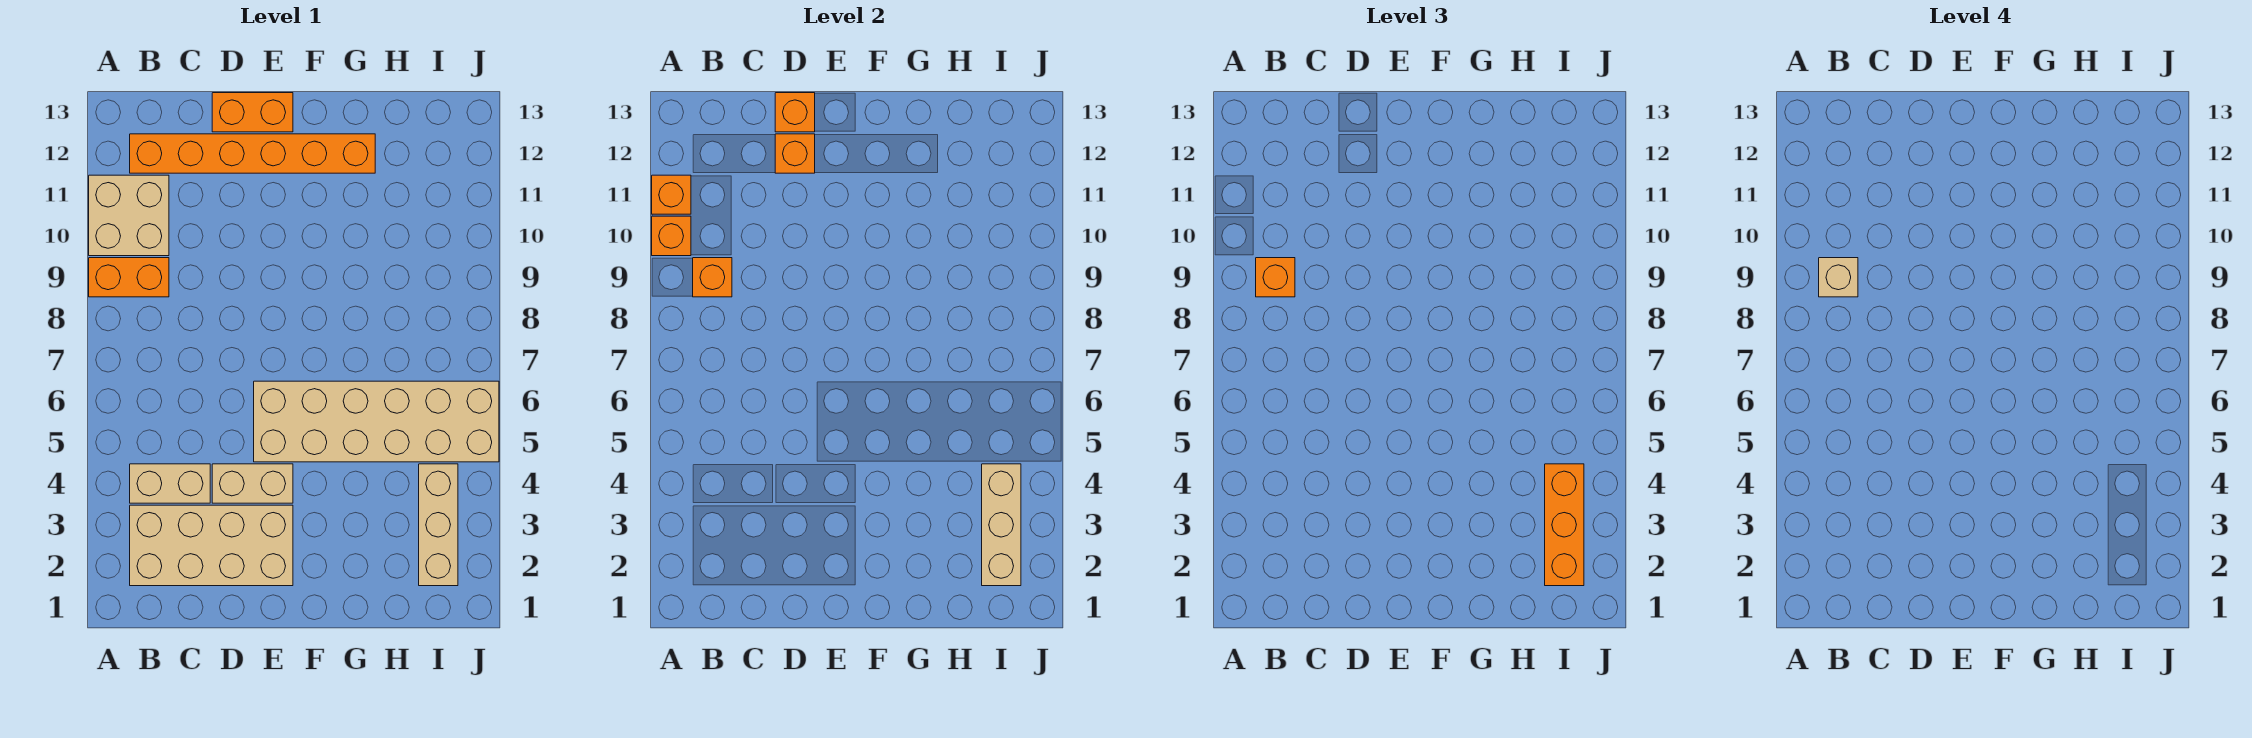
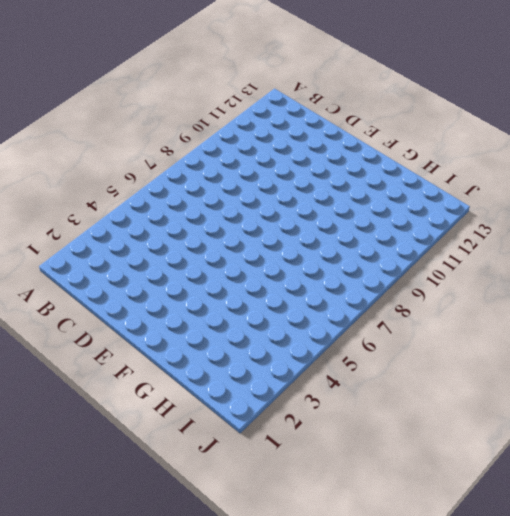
none -> orange brick A9:B9 level 1
none -> tan brick A10:B11 level 1
none -> tan brick B2:E3 level 1

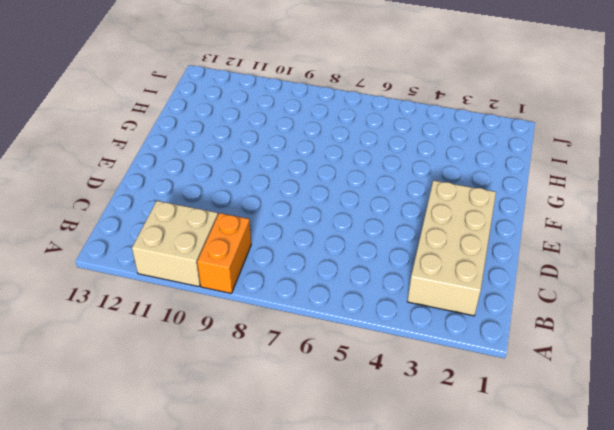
none -> tan brick B4:C4 level 1
none -> orange brick B12:G12 level 1
none -> tan brick D4:E4 level 1

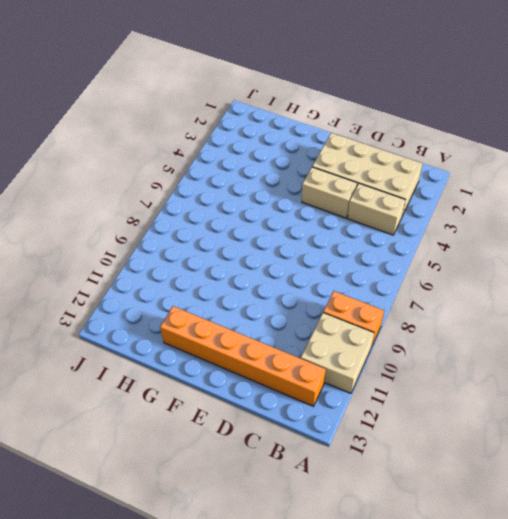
none -> orange brick D13:E13 level 1
none -> tan brick E5:J6 level 1
none -> tan brick I2:I4 level 1

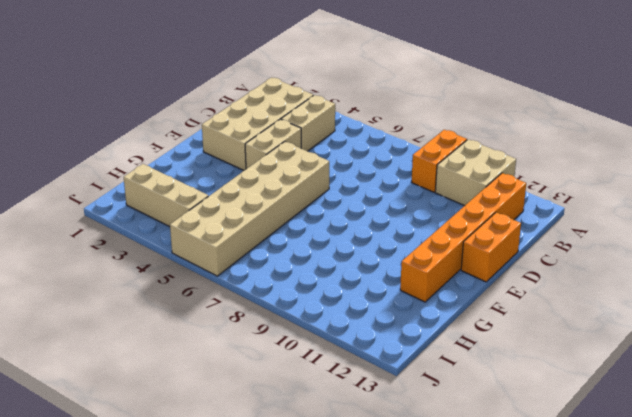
none -> orange brick A10 level 2
none -> orange brick A11 level 2
none -> orange brick B9 level 2

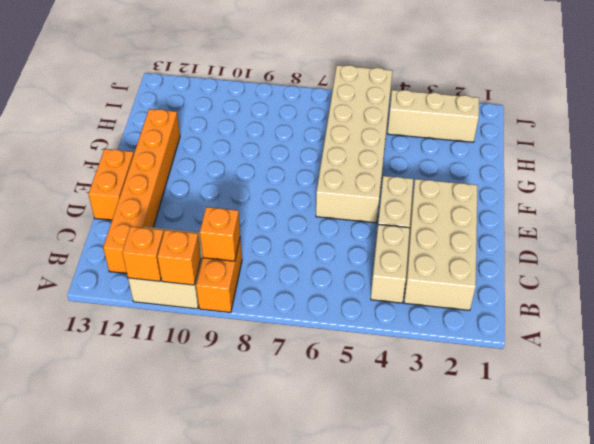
none -> orange brick D12 level 2
none -> orange brick D13 level 2
none -> tan brick I2:I4 level 2

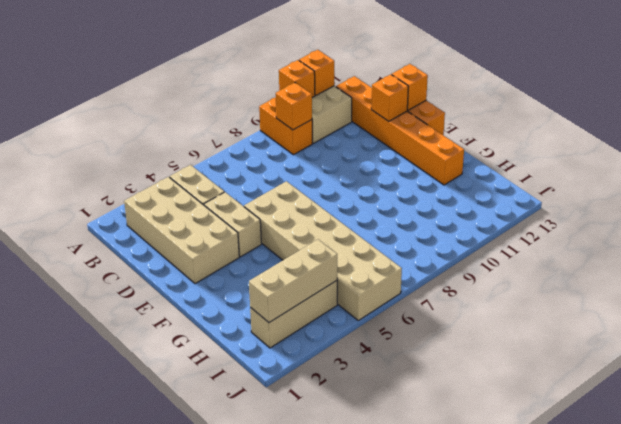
none -> orange brick B9 level 3
none -> orange brick I2:I4 level 3
none -> tan brick B9 level 4

